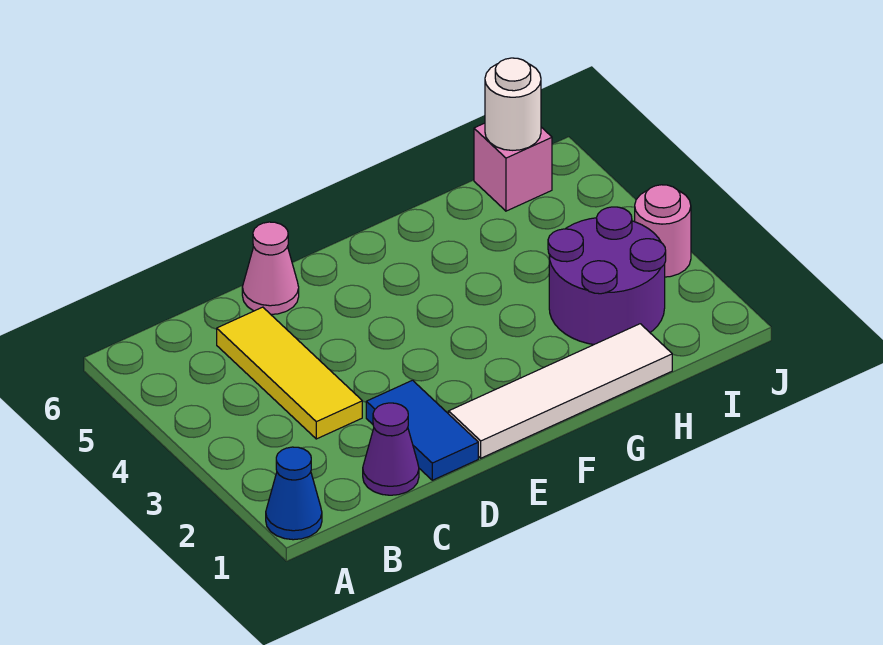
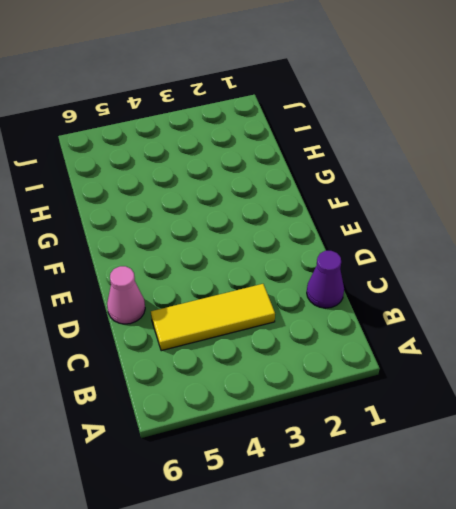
none -> blue cone A1 level 1
none -> blue tile D1:D2 level 1

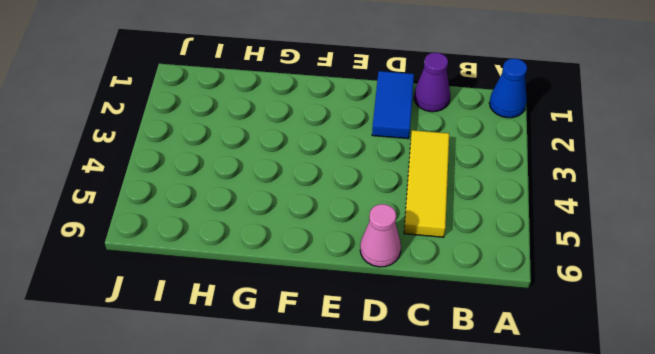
none -> white tile E1:H1 level 1
none -> purple round brick H2:I3 level 1

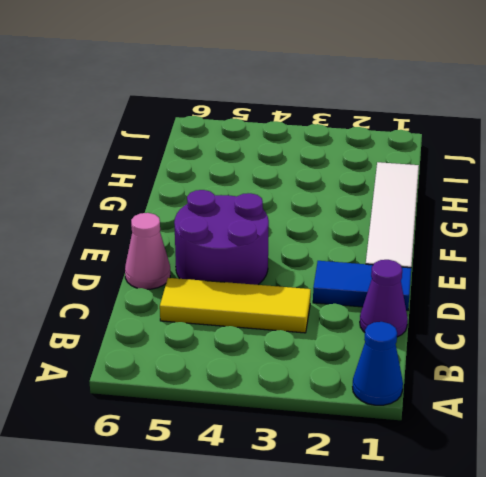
purple round brick D4:E5 level 1 -> purple round brick H2:I3 level 1
none -> pink brick I6 level 1
none -> pink round brick J3 level 1

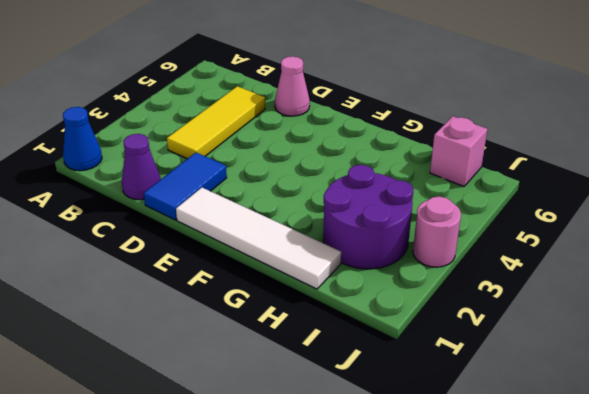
none -> white round brick I6 level 2

